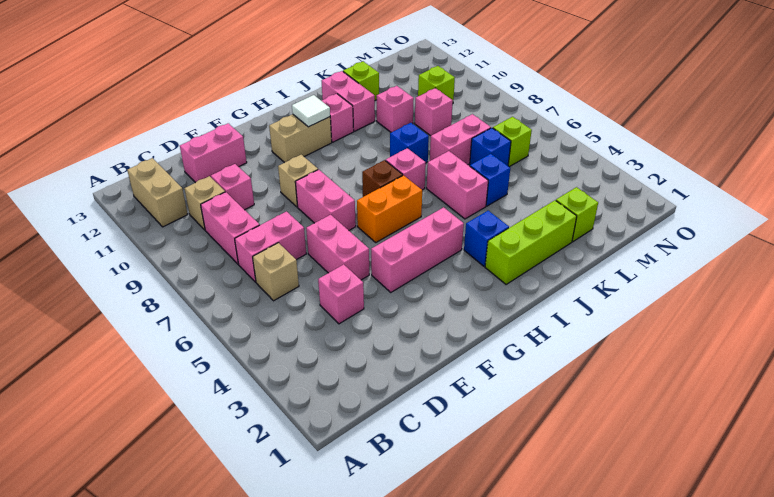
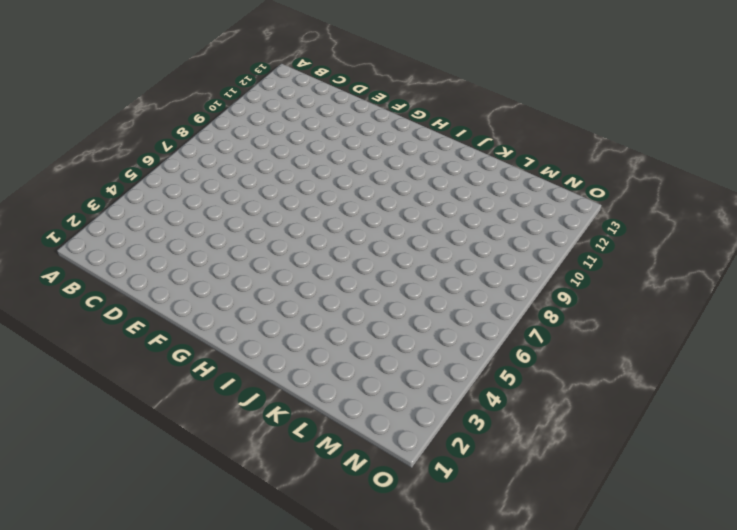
none -> tan brick B11:B12 level 1
none -> tan brick C6 level 1
none -> pink brick C7:D7 level 1
none -> pink brick C8:C9 level 1

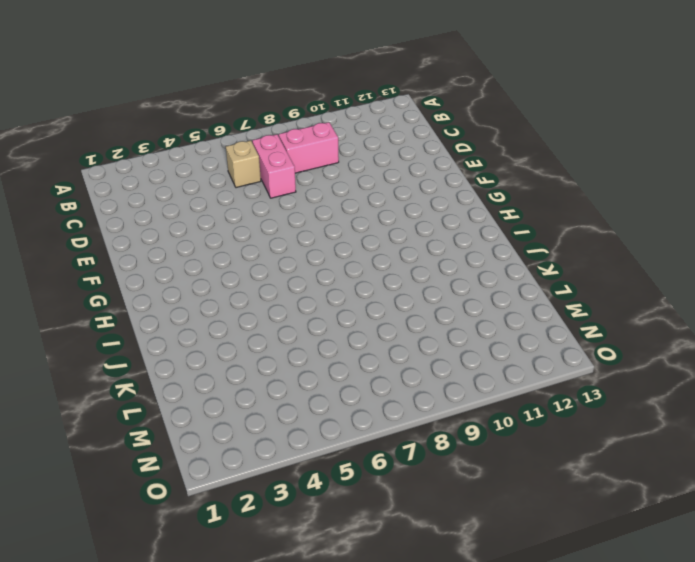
none -> tan brick B11:B12 level 1
none -> tan brick C10 level 1
none -> pink brick D4 level 1
none -> pink brick D10 level 1

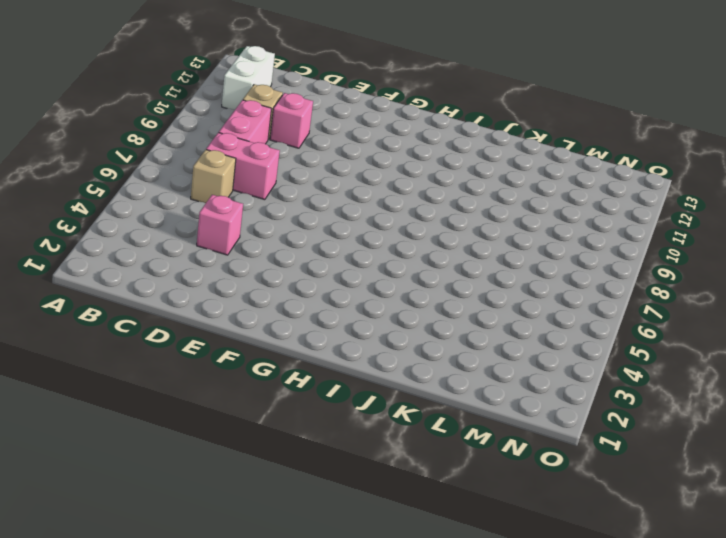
white brick B11:B12 level 1 -> tan brick B11:B12 level 1
none -> pink brick D12:E12 level 1
none -> pink brick E5:E6 level 1
none -> pink brick F4:H4 level 1
none -> pink brick F7:F8 level 1

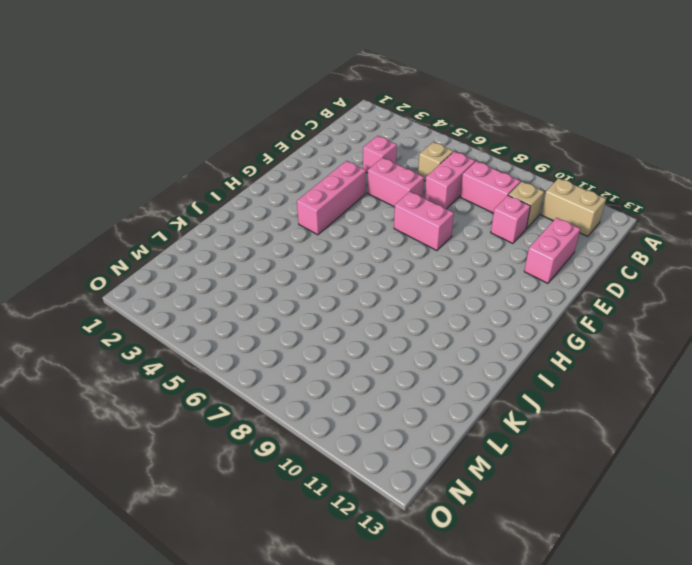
none -> tan brick F9 level 1
none -> orange brick G6:H6 level 1
none -> tan brick G11:H11 level 1
none -> brown brick H7 level 1

